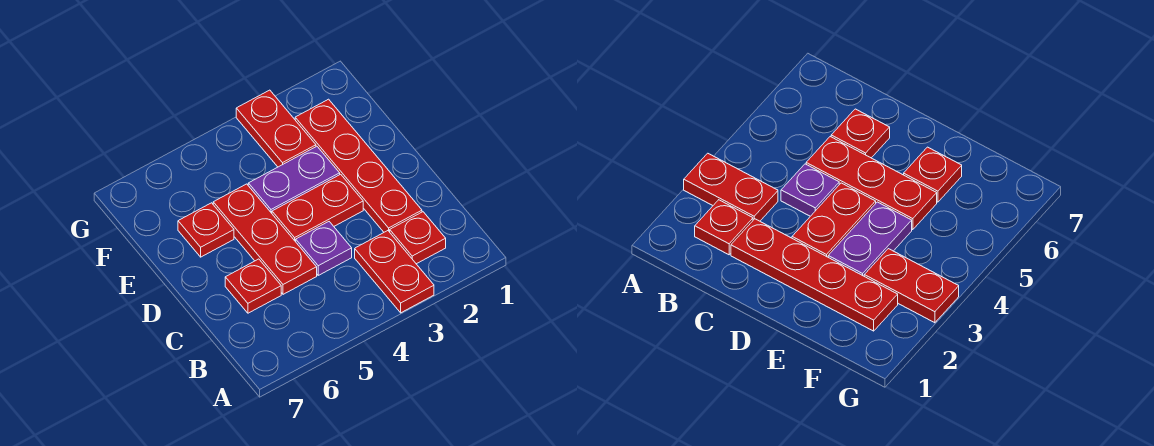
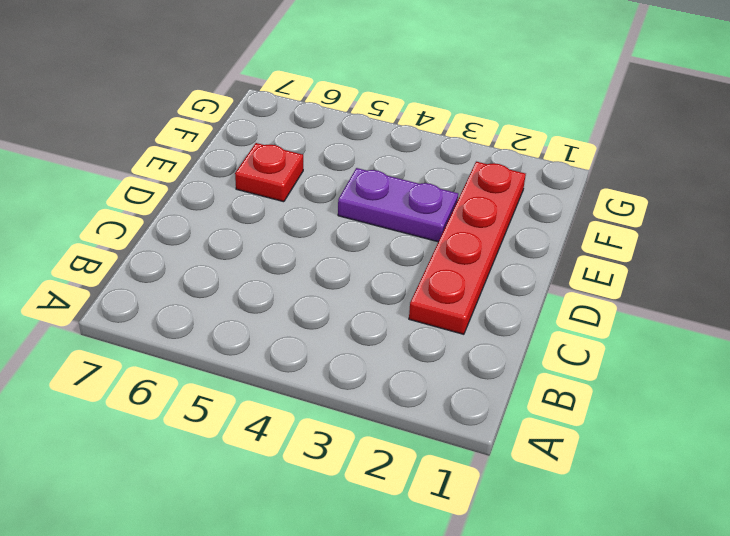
none -> red plate A3:B3 level 1
none -> red plate B2 level 1

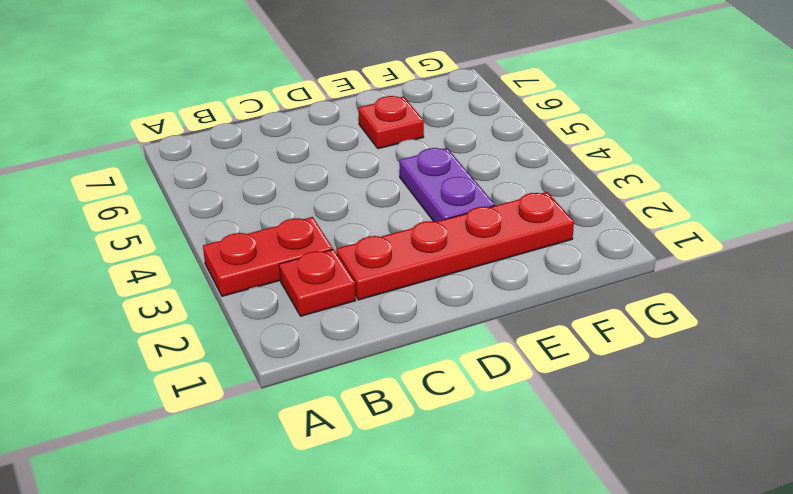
none -> purple plate C4 level 1
none -> red plate C5:E5 level 1

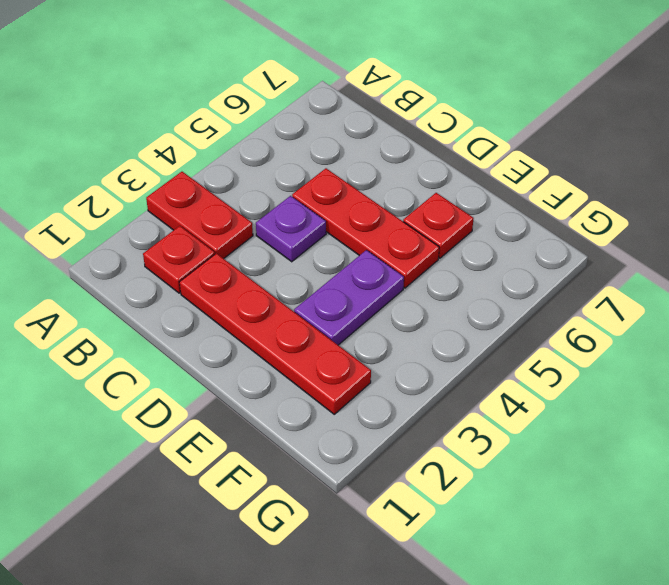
none -> red plate C6 level 1
none -> red plate D3:D4 level 1

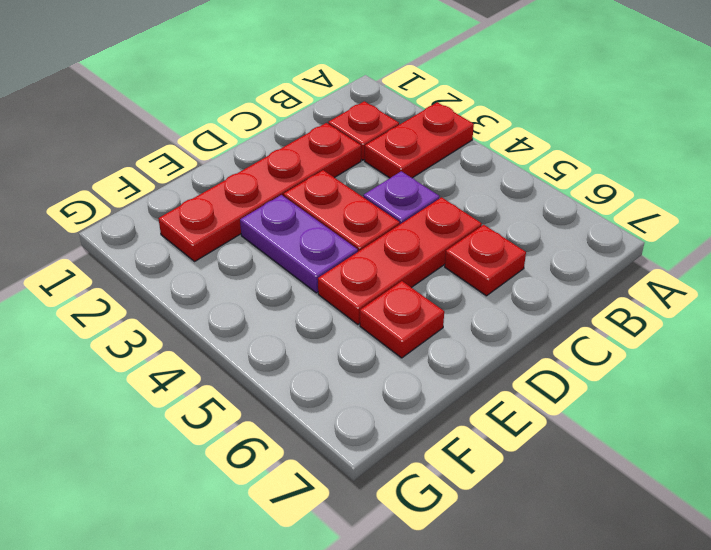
none -> red plate F3:G3 level 1

